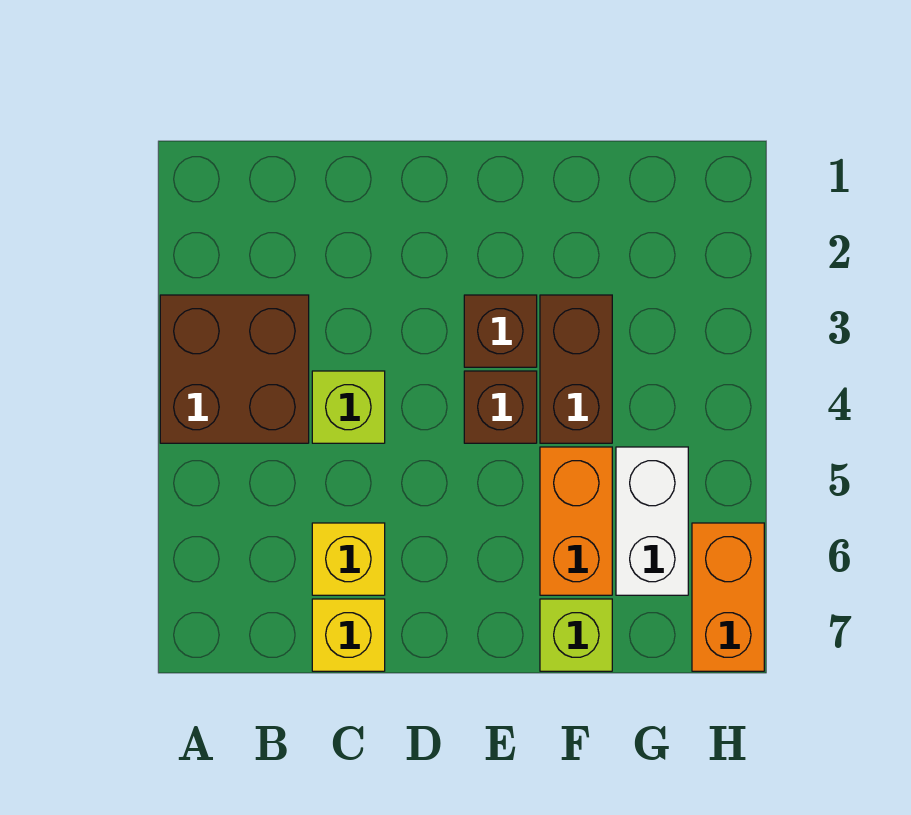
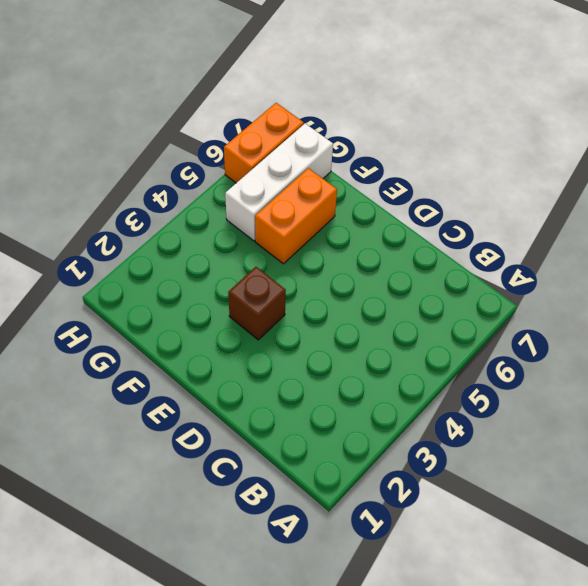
white brick G5:G7 level 1 -> white brick G5:G6 level 1
none -> brown brick A3:B4 level 1
none -> lime brick C4 level 1

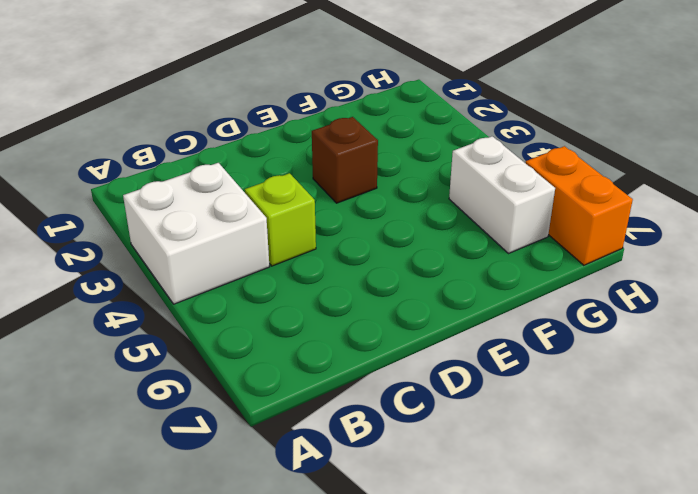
white brick A3:B4 level 1 -> brown brick A3:B4 level 1
none -> yellow brick C6 level 1
none -> yellow brick C7 level 1

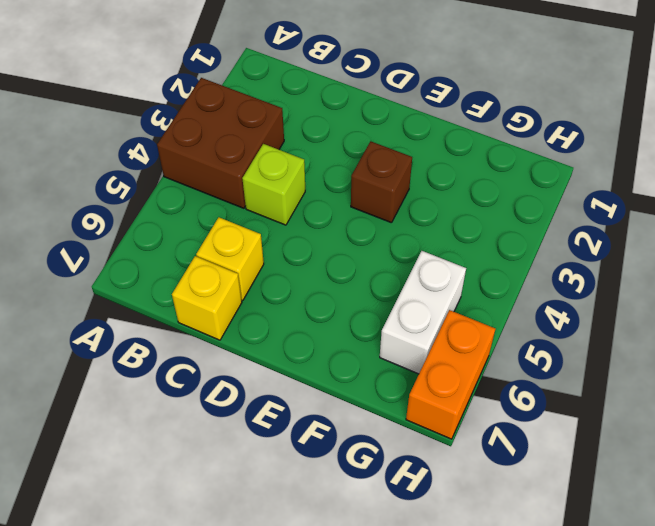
none -> brown brick E4 level 1
none -> brown brick F3:F4 level 1

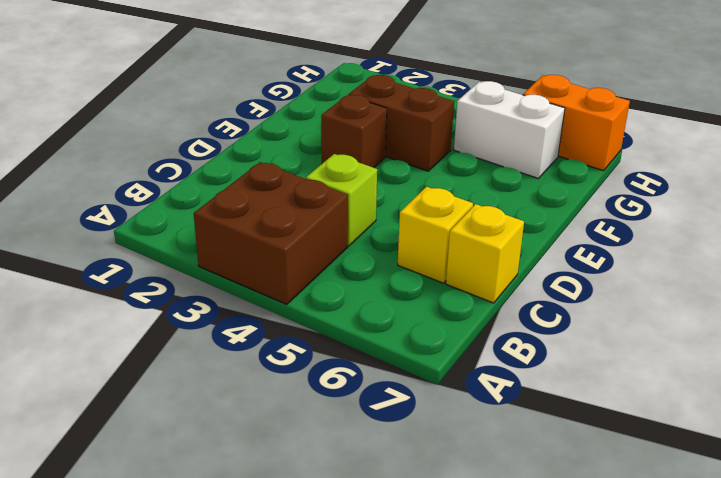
none -> brown brick E4 level 1
none -> orange brick F5:F6 level 1

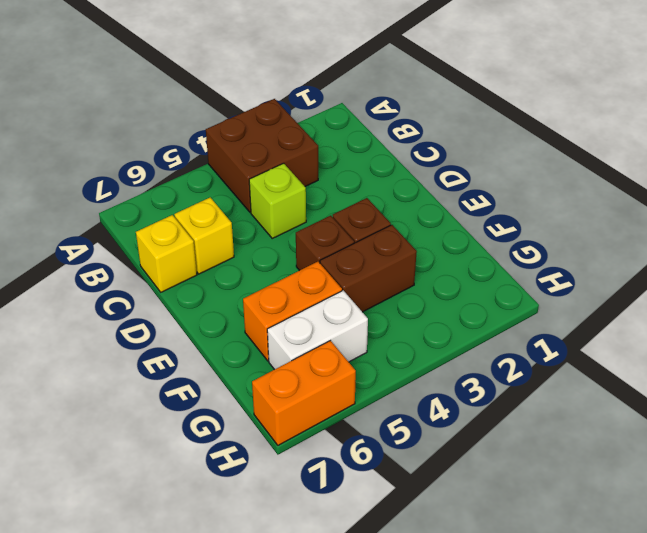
none -> lime brick F7 level 1

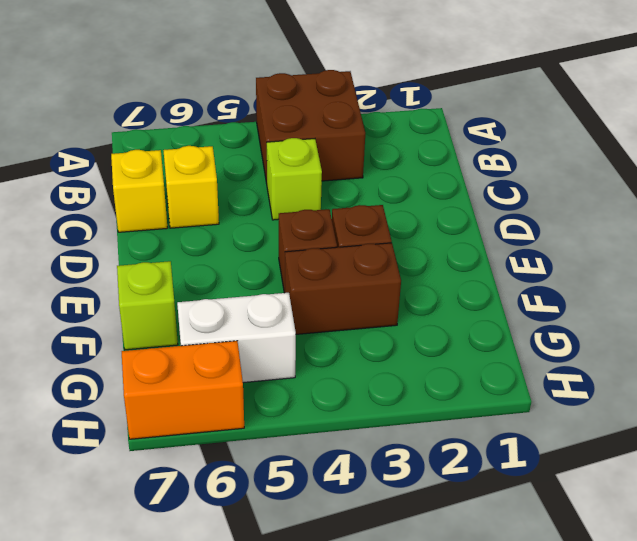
none -> orange brick F5:F6 level 1

